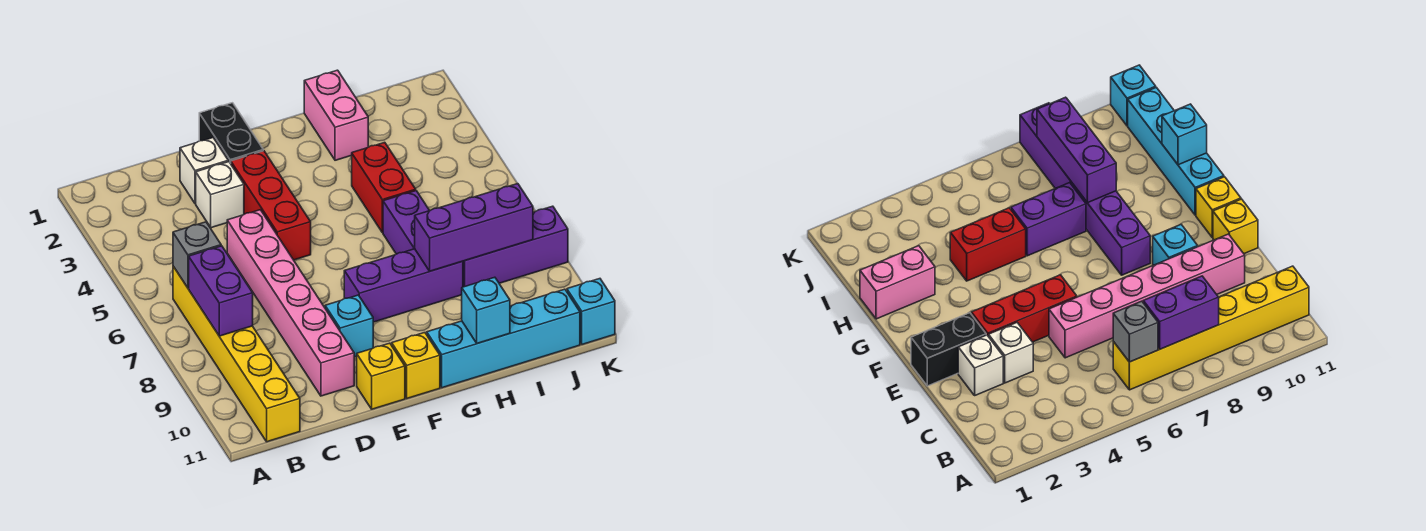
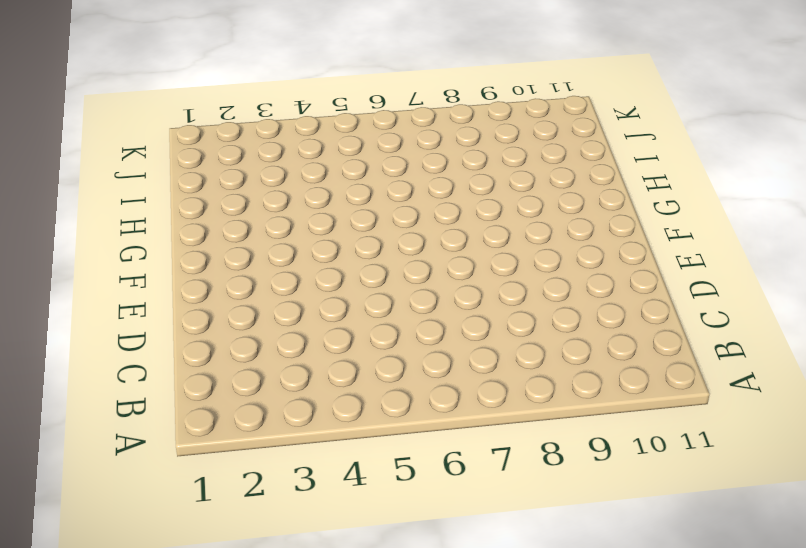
none -> yellow brick B6:B11 level 1
none -> white brick D2 level 1
none -> white brick D3 level 1

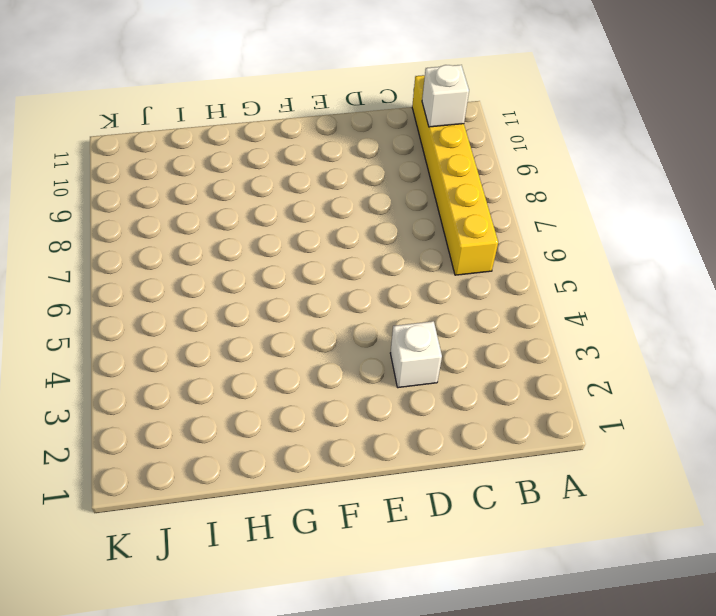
white brick B10 level 2 -> white brick D2 level 1
none -> pink brick D5:D10 level 1
none -> black brick E1:E2 level 1
none -> red brick E3:E5 level 1

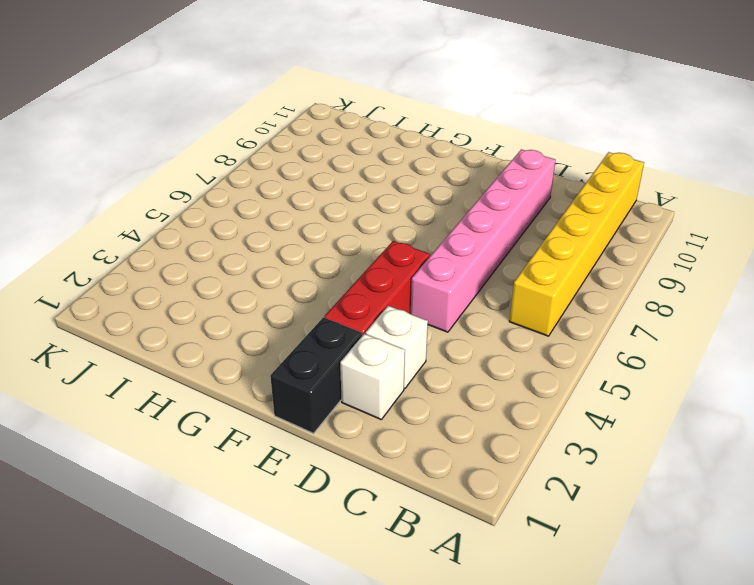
none -> cyan brick E9 level 1
none -> yellow brick E11 level 1
none -> purple brick F8:H8 level 1

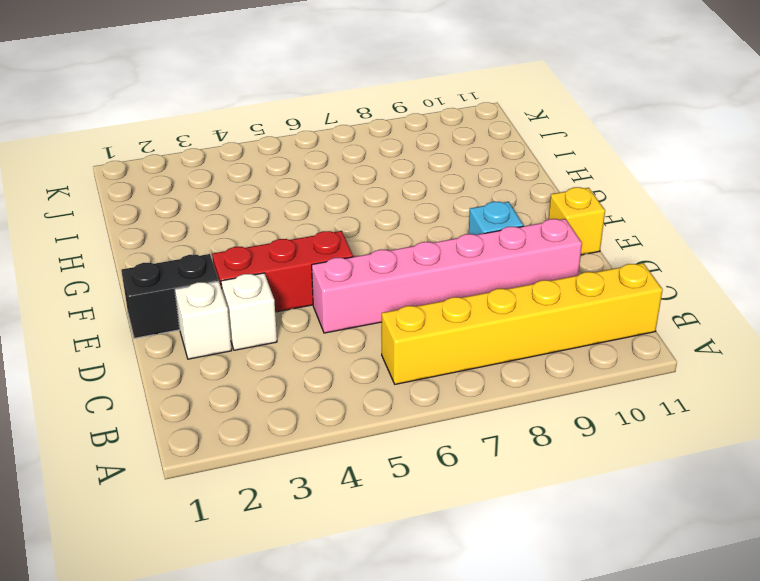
none -> purple brick F8:H8 level 1
none -> yellow brick F11 level 1
none -> cyan brick G11:J11 level 1

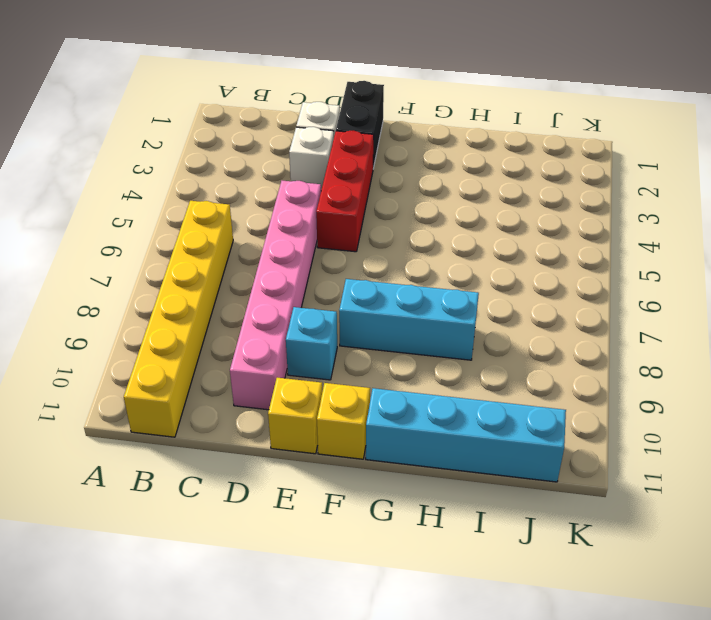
cyan brick F8:H8 level 1 -> purple brick F8:H8 level 1
none -> pink brick H1:H2 level 1
none -> red brick H4:H5 level 1
none -> purple brick H6:H7 level 1

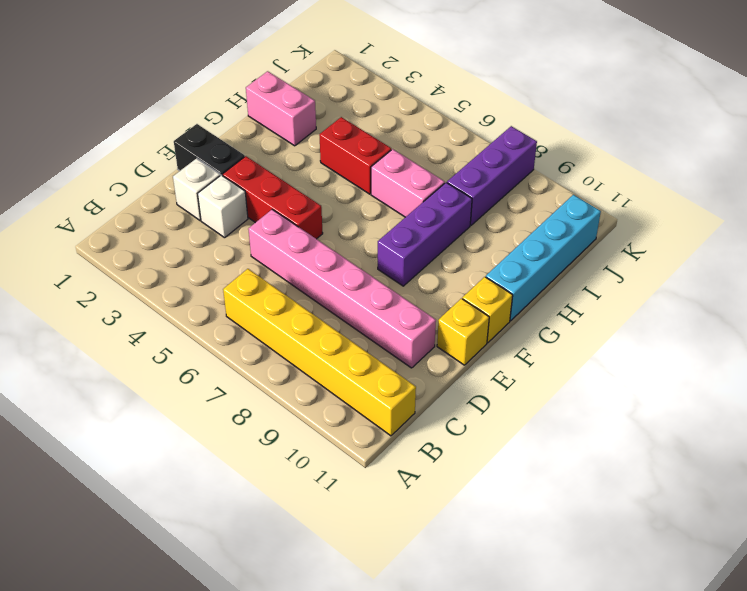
pink brick H6:H7 level 1 -> purple brick H6:H7 level 1
none -> cyan brick E9 level 1
none -> cyan brick K11 level 1
none -> grey brick B6 level 2

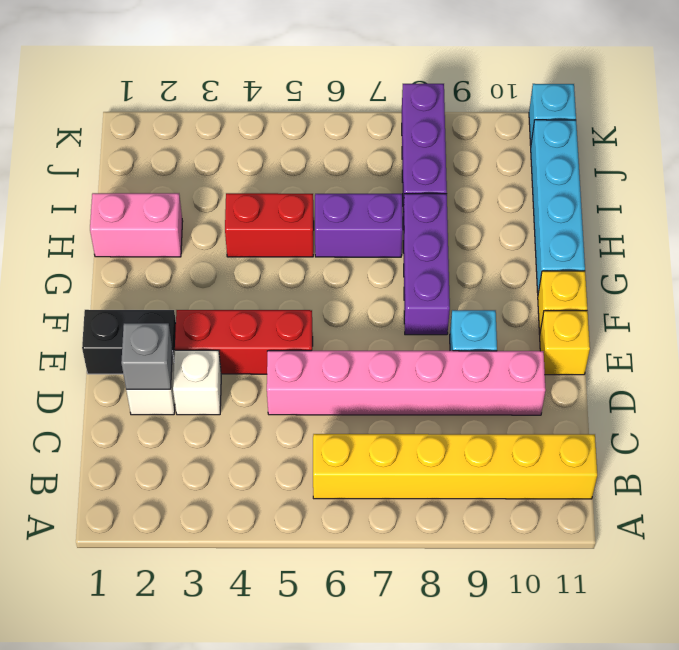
grey brick D2 level 2 -> grey brick B6 level 2
none -> purple brick B7:B8 level 2
none -> purple brick H8:J8 level 2
none -> cyan brick H11 level 2

